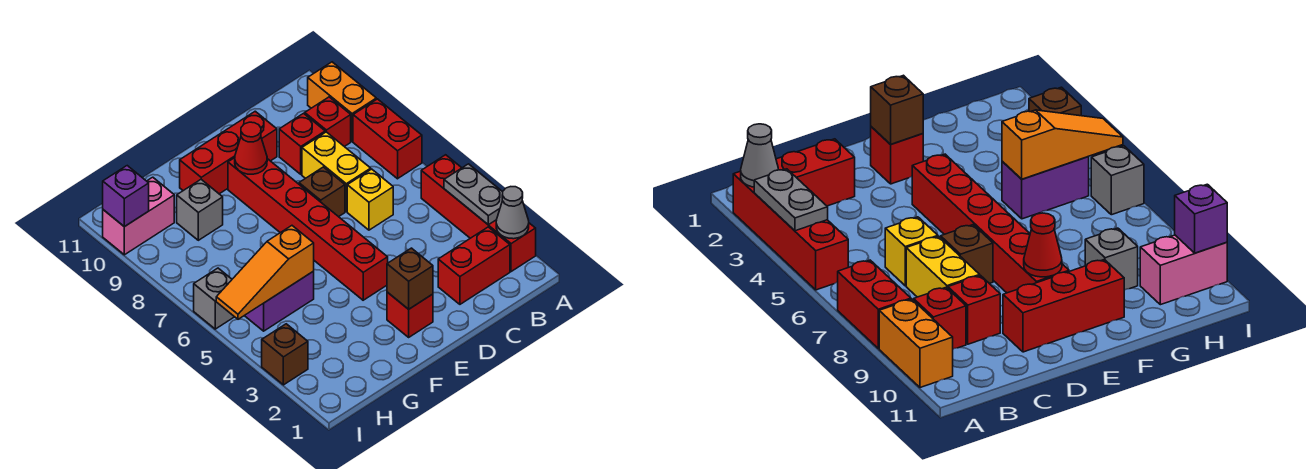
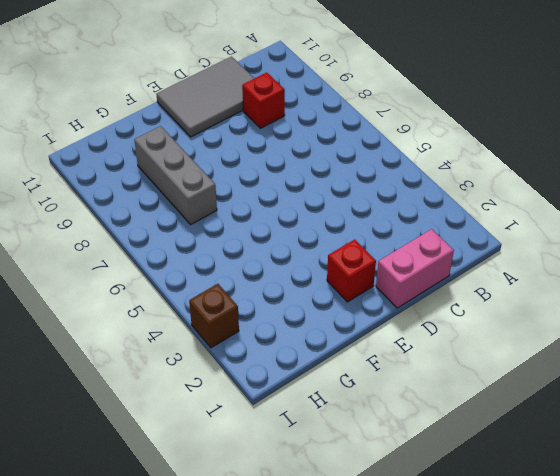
pink brick C1:D1 level 1 -> pink brick H10:I10 level 1
grey tile C10:E11 level 1 -> red brick D10:F10 level 1
grey brick G7:G9 level 1 -> grey brick G9 level 1
none -> red brick A2:A5 level 1
none -> red brick A7:A8 level 1
none -> orange brick A9:A10 level 1

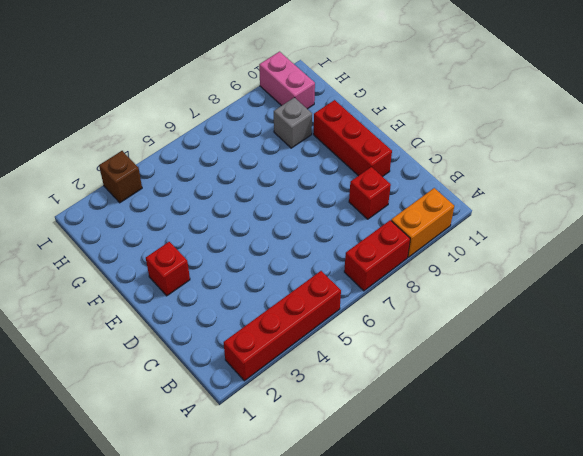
none -> red brick B2:C2 level 1
none -> red brick B9 level 1
none -> yellow brick C6 level 1

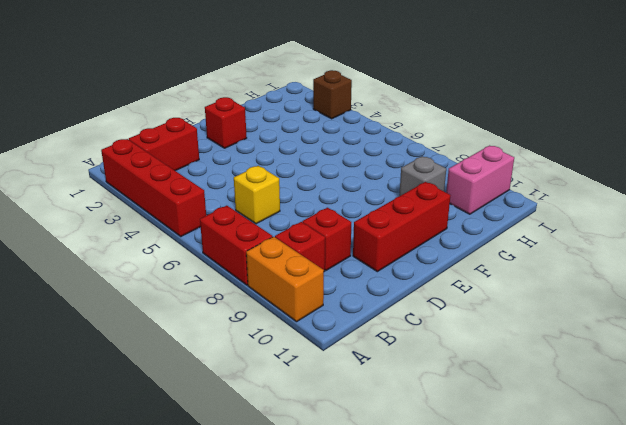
none -> yellow brick C7:C8 level 1
none -> brown brick D7 level 1
none -> red brick E4:E9 level 1

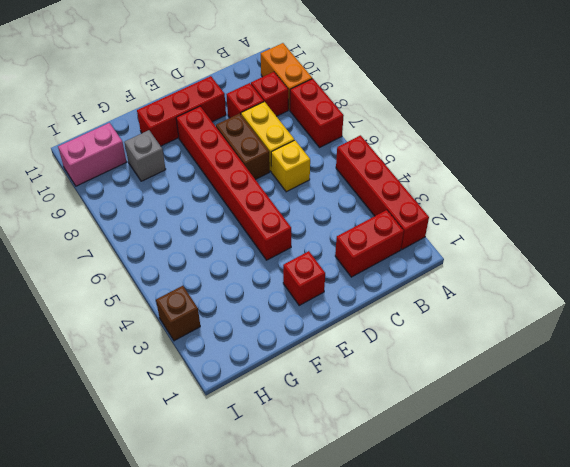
brown brick D7:D8 level 1 -> brown brick D7 level 1
none -> purple brick G5:H5 level 1
none -> grey brick I6 level 1
none -> grey cone A2 level 2

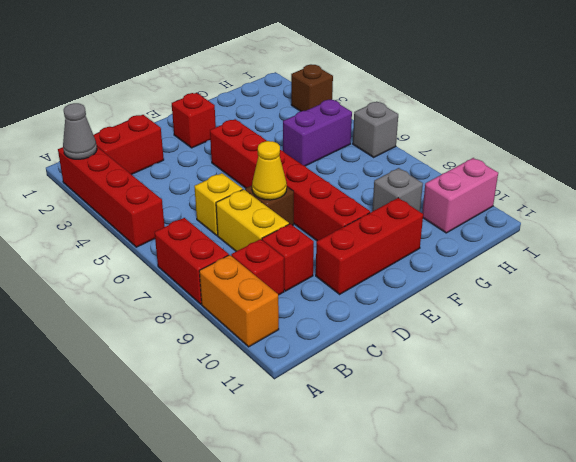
yellow cone D7 level 2 -> none
none -> grey plate A3:A4 level 2
none -> brown brick E2 level 2
none -> red cone E9 level 2

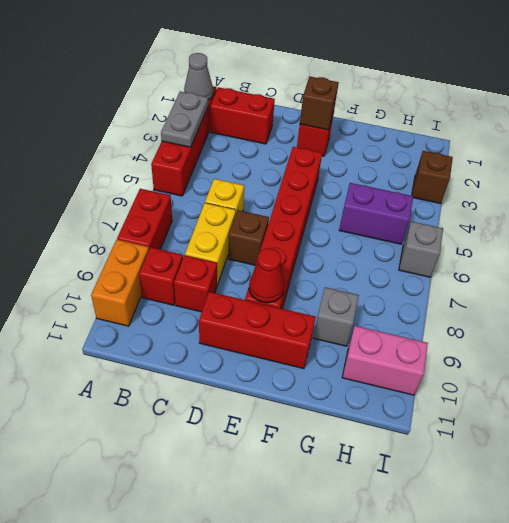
none -> orange slope G5:I5 level 2 top G
none -> purple brick I10 level 2

